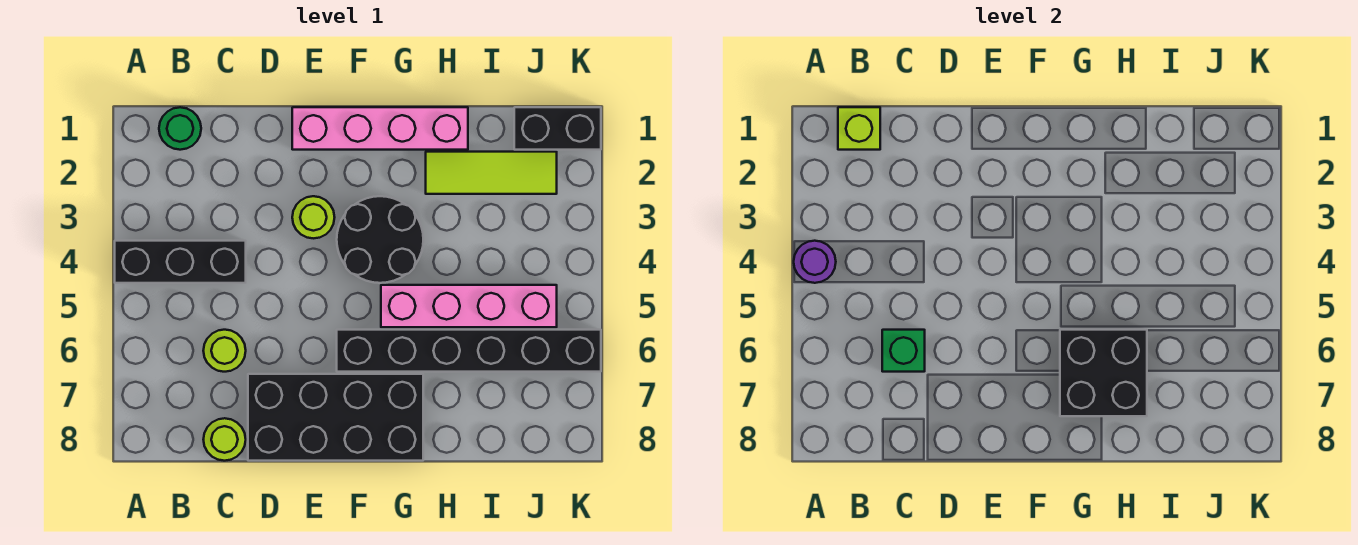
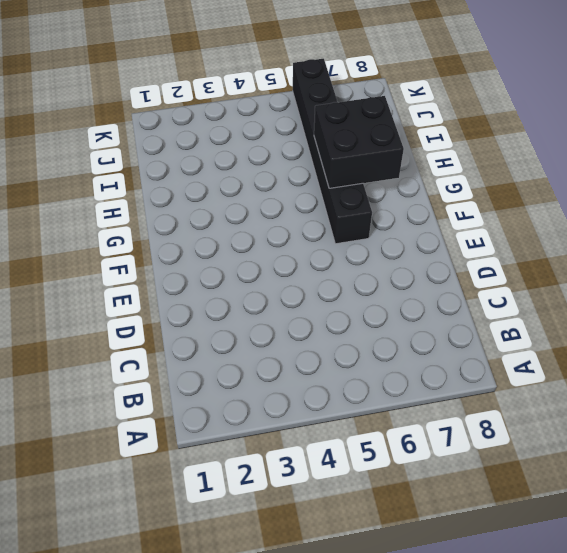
none -> black brick A4:C4 level 1
none -> green round brick B1 level 1
none -> lime round brick C6 level 1

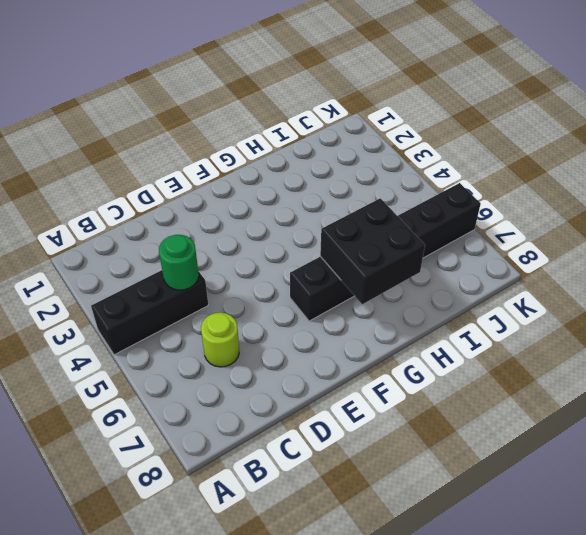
green round brick C4 level 2 -> green round brick B1 level 1
none -> lime round brick C8 level 1
none -> black brick D7:G8 level 1
none -> pink brick E1:H1 level 1

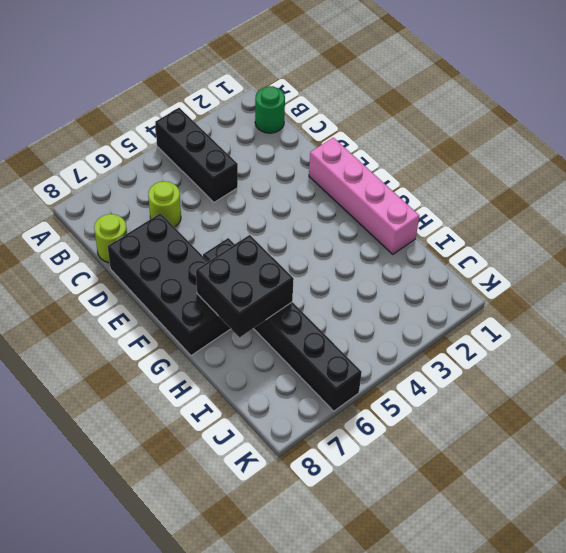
none -> lime round brick E3 level 1
none -> black round brick F3:G4 level 1
none -> pink brick G5:J5 level 1

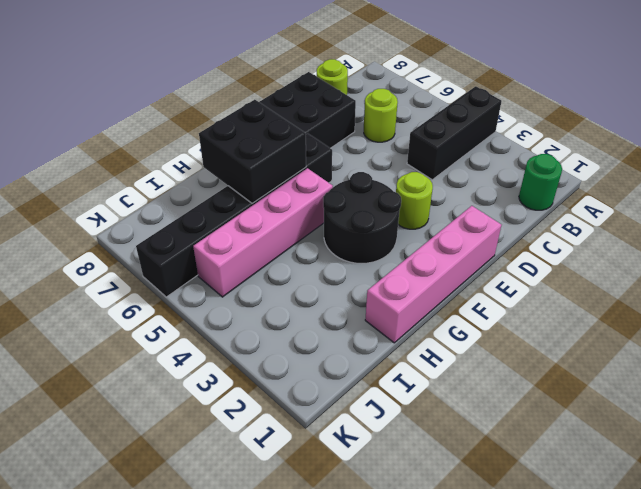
none -> lime tile H2:J2 level 1
none -> black brick J1:K1 level 1
none -> purple round brick A4 level 2

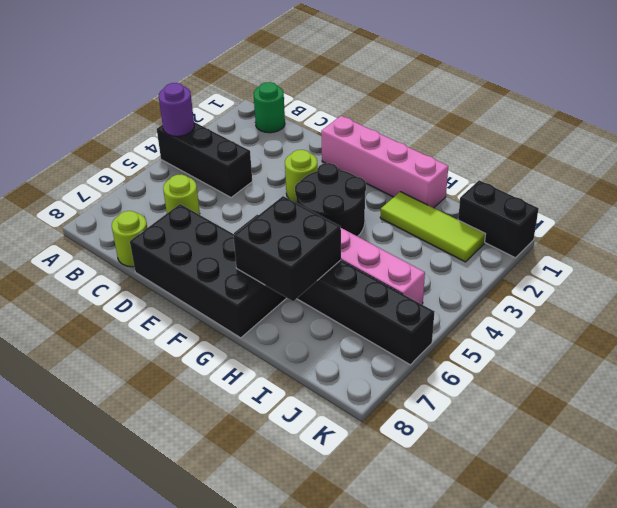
none -> lime brick B1 level 2
none -> green brick C6 level 2

